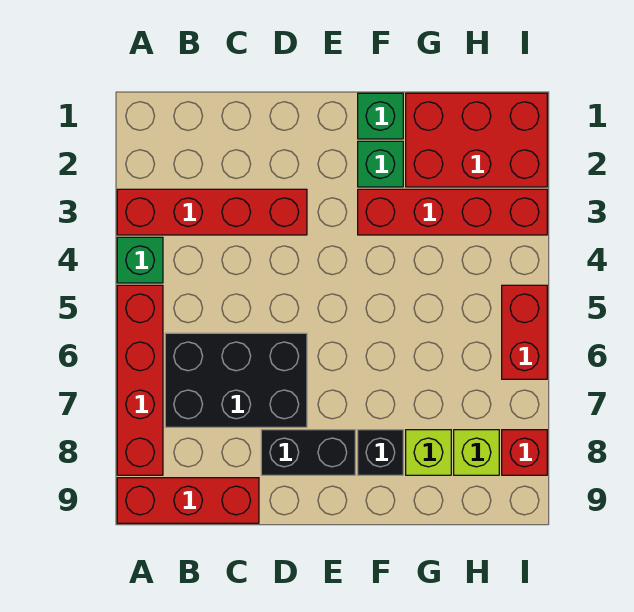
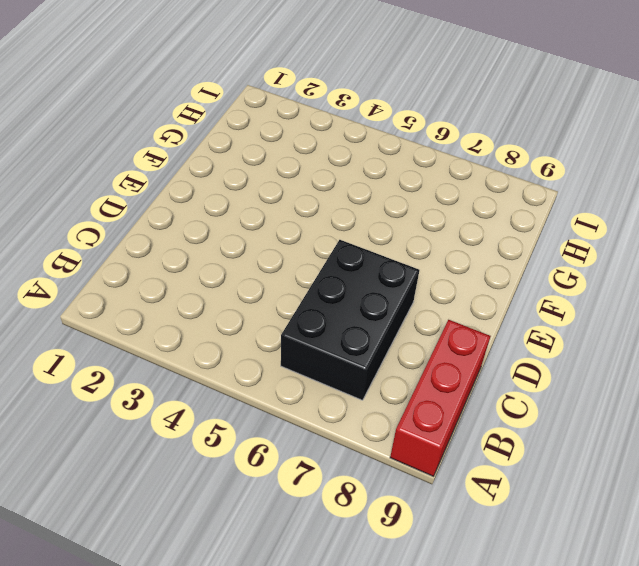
none -> red brick A3:D3 level 1
none -> green brick A4 level 1
none -> red brick A5:A8 level 1

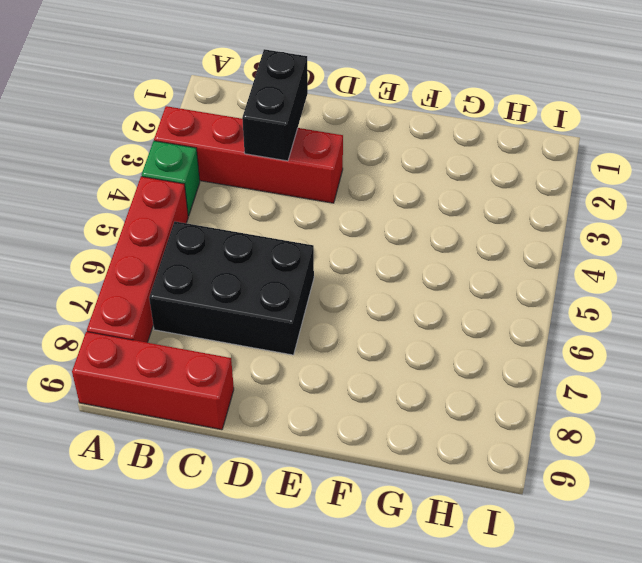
black brick C2:C3 level 2 -> black brick D8:E8 level 1
none -> green brick F1 level 1
none -> green brick F2 level 1
none -> red brick F3:I3 level 1

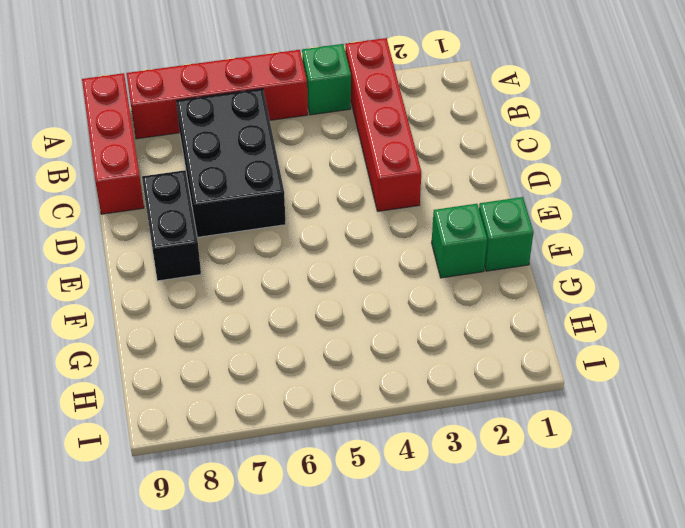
none -> red brick F3:I3 level 1
none -> black brick F8 level 1
none -> red brick G1:I2 level 1

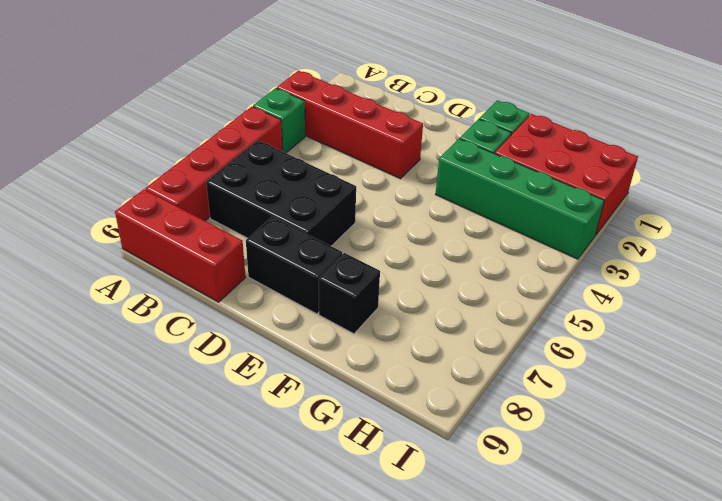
green brick F3:I3 level 1 -> red brick F3:I3 level 1
none -> lime brick G8 level 1
none -> lime brick H8 level 1
none -> red brick I5:I6 level 1

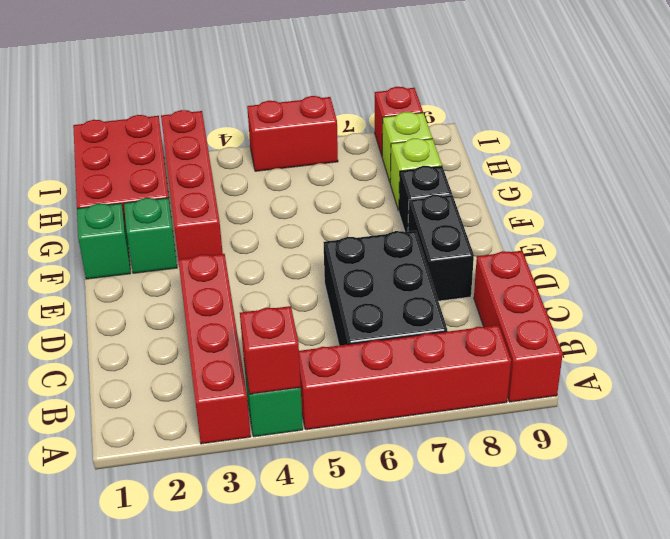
red brick A4 level 2 -> none

